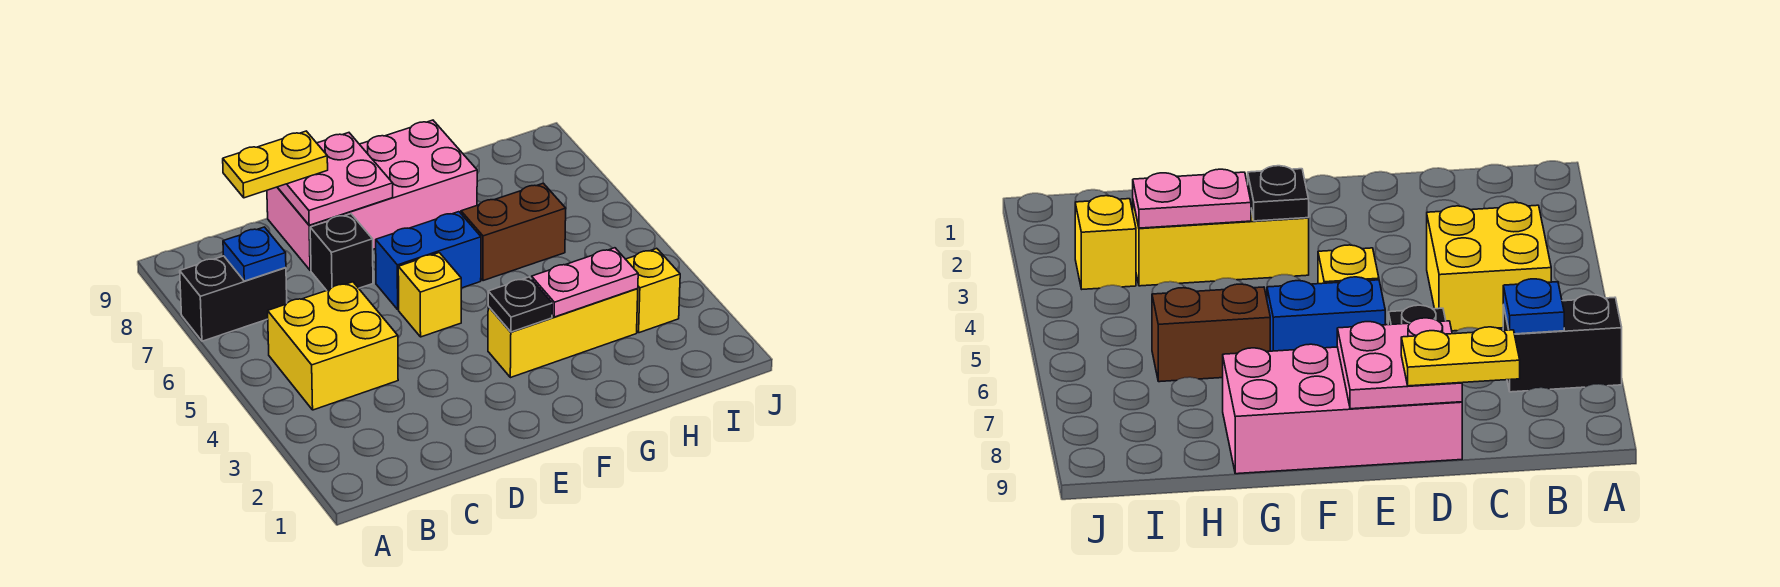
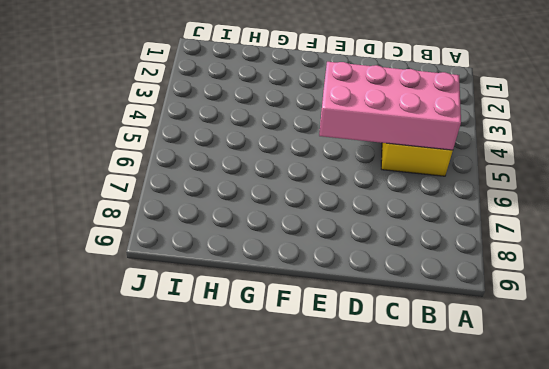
pink brick B4:E5 level 2 -> pink brick D8:G9 level 1
none -> black brick A7:B7 level 1
none -> black brick D7 level 1
none -> yellow brick E5 level 1

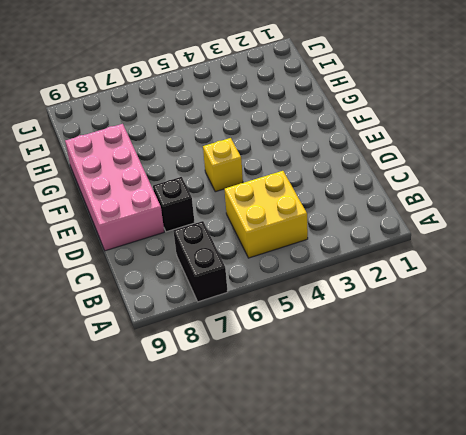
none -> blue brick E6:F6 level 1
none -> yellow brick F3:H3 level 1
none -> brown brick G6:H6 level 1

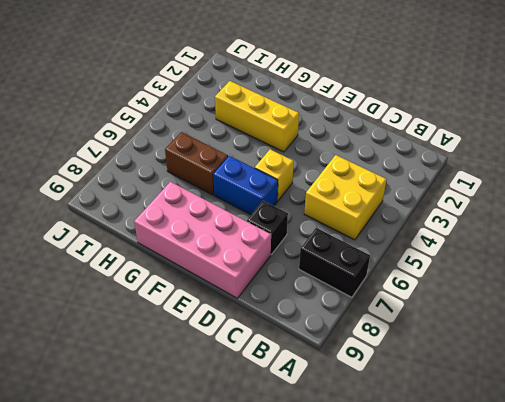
none -> yellow brick I3 level 1
none -> blue plate B7 level 2
none -> pink plate D8:E9 level 2

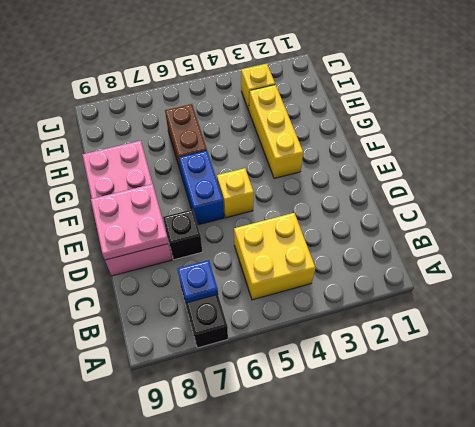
none -> black plate F3 level 2
none -> pink plate G3:H3 level 2
none -> yellow plate C9:D9 level 3

